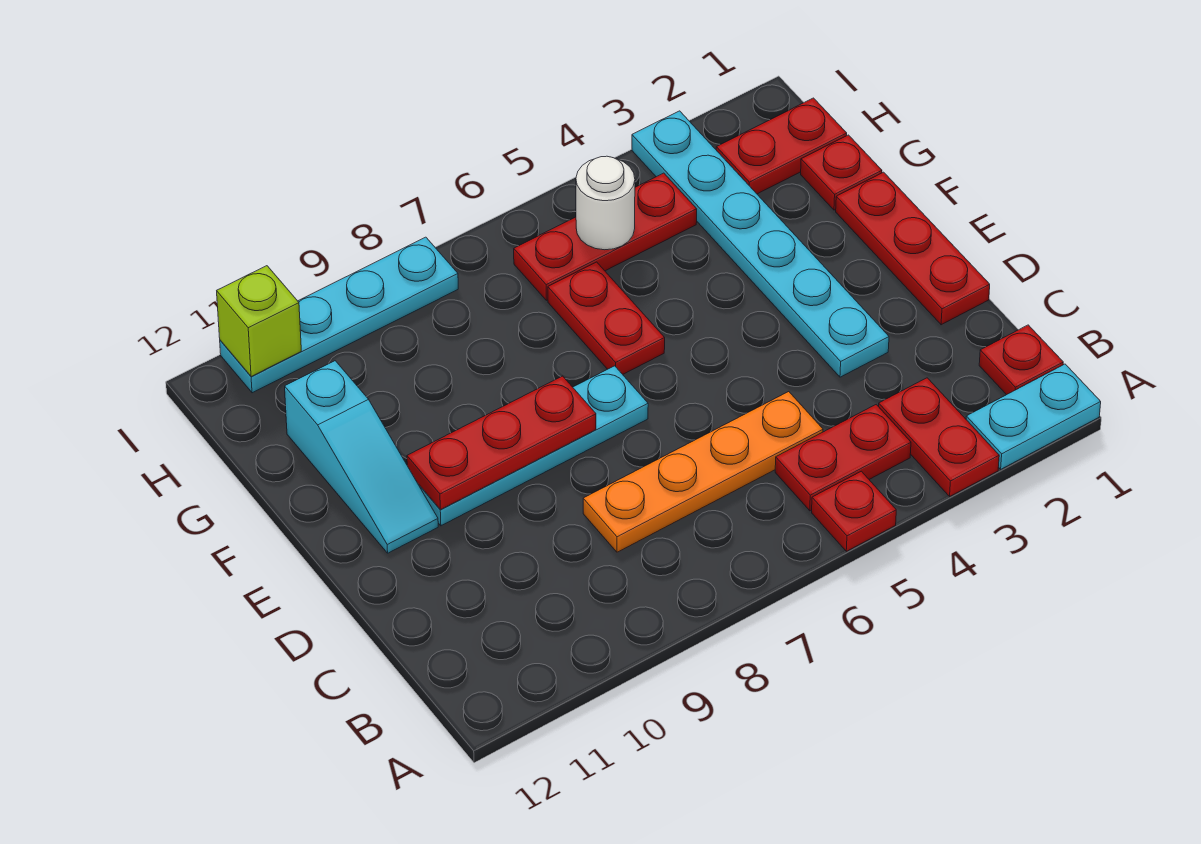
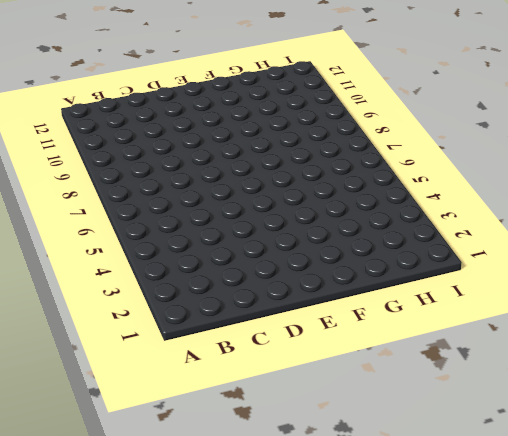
none -> cyan plate A1:A2 level 1
none -> red plate A3:B3 level 1
none -> red plate A5 level 1

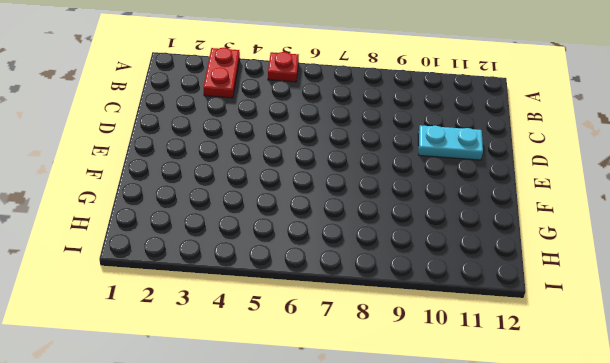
cyan plate D10:D11 level 1 -> cyan plate A1:A2 level 1
none -> red plate B1 level 1
none -> red plate B4:B5 level 1
none -> orange plate C5:C8 level 1

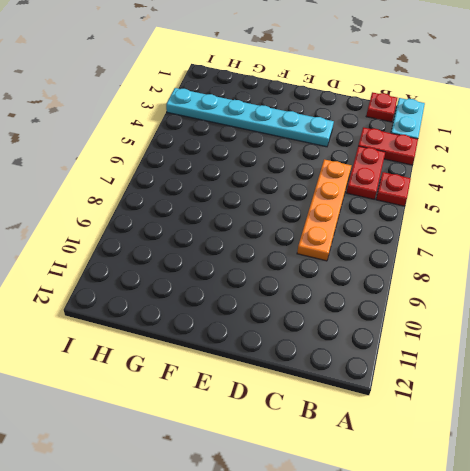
none -> red plate D1:F1 level 1
none -> cyan plate E7:E10 level 1
none -> cyan slope E11:G11 level 1 top G

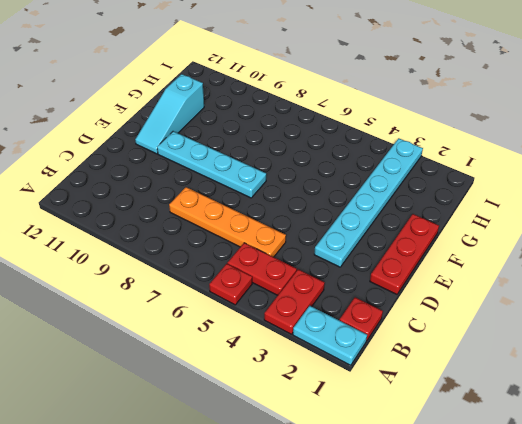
none -> red plate F6:G6 level 1
none -> red plate G1 level 1
none -> red plate H1:H2 level 1

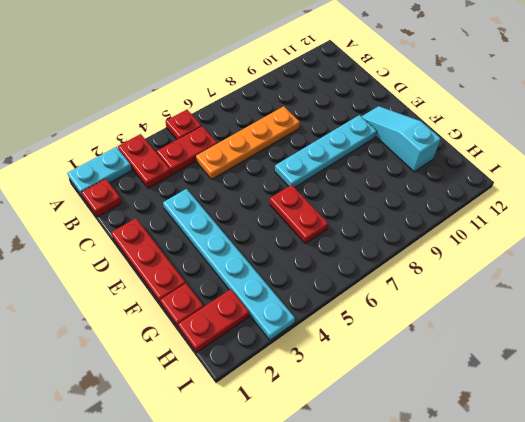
none -> red plate H4:H6 level 1
none -> cyan plate I8:I11 level 1
none -> red plate E8:E10 level 2

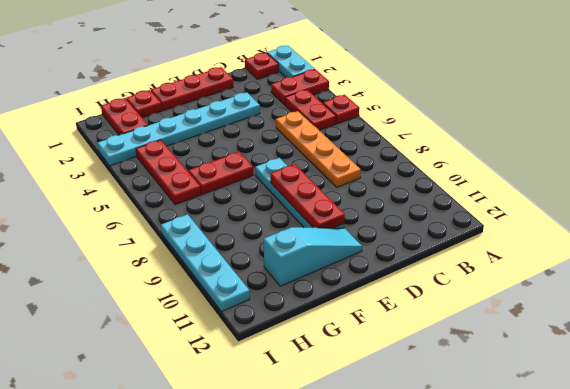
none -> white round brick H5 level 2
none -> lime brick I11 level 2

